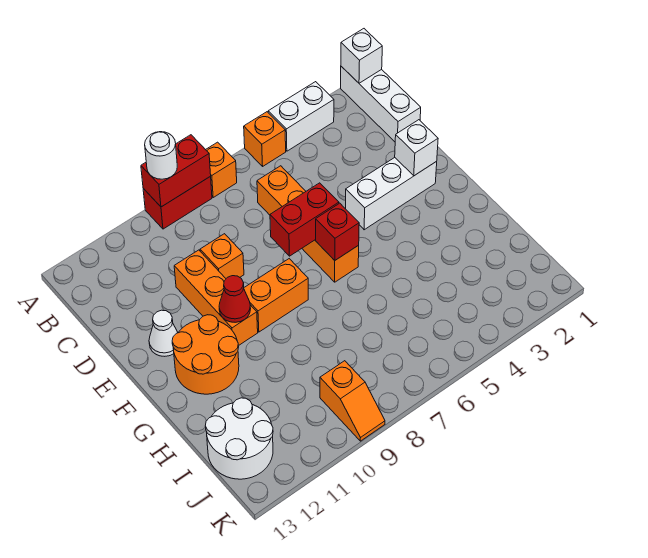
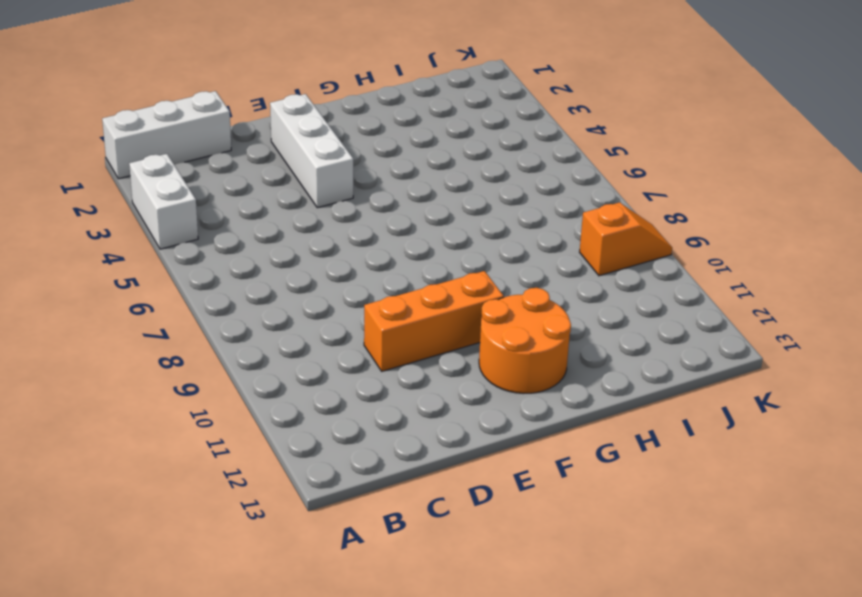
none -> orange brick A5 level 1
none -> orange brick A7 level 1
none -> red brick A8:A9 level 1

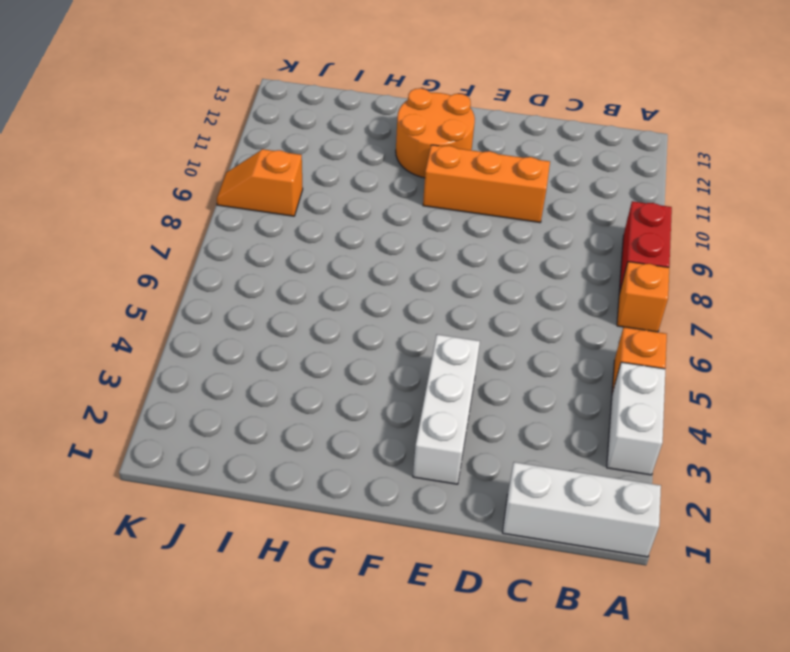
none -> orange brick C6:F6 level 1
none -> orange brick D9 level 1
none -> white cone E12 level 1

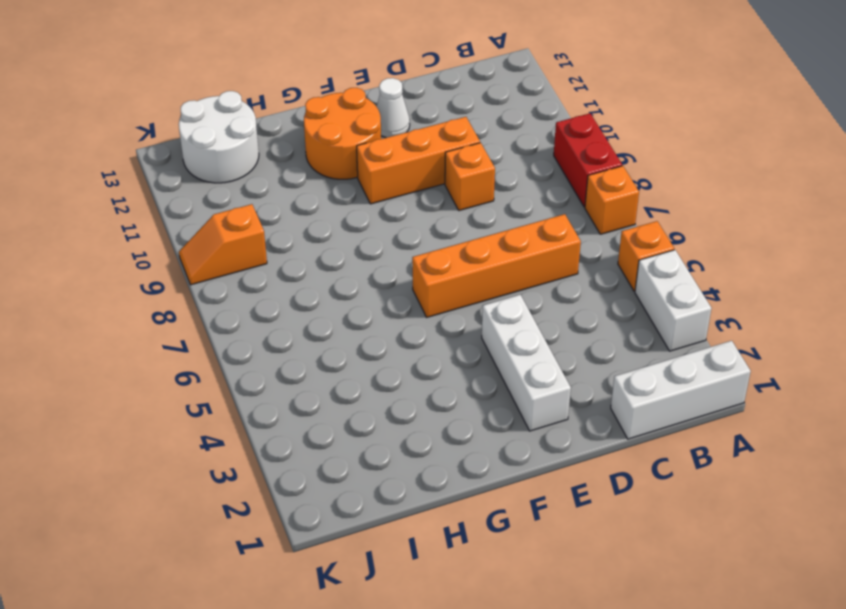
none -> orange brick F8:F9 level 1
none -> white brick A1 level 2
none -> red brick A8:A9 level 2

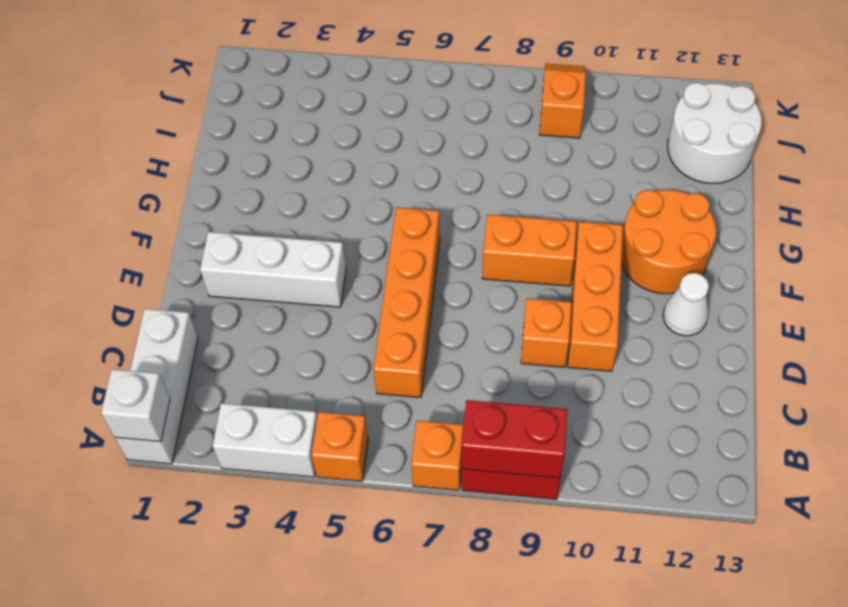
none -> white brick E2 level 2
none -> red brick E6:E7 level 2
none -> red brick F6 level 2

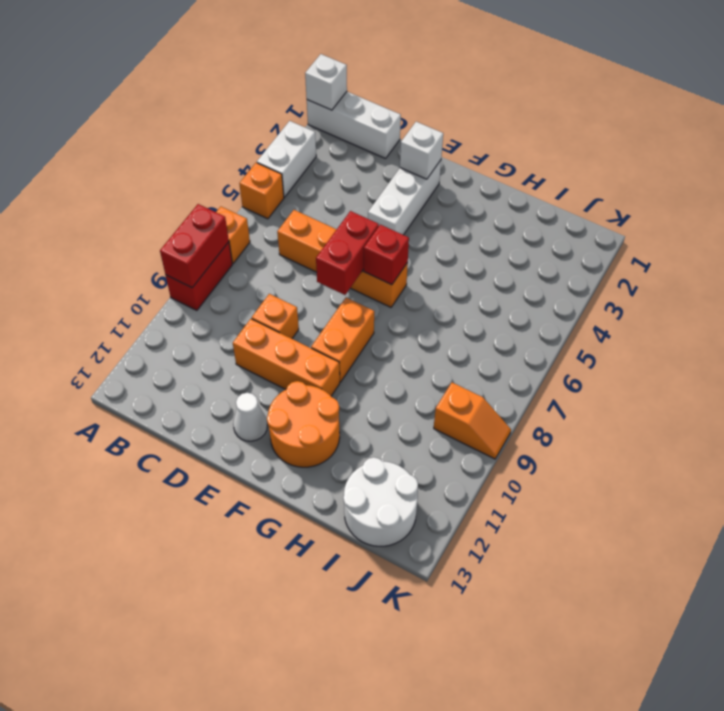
none -> red cone F10 level 2
none -> white round brick A9 level 3

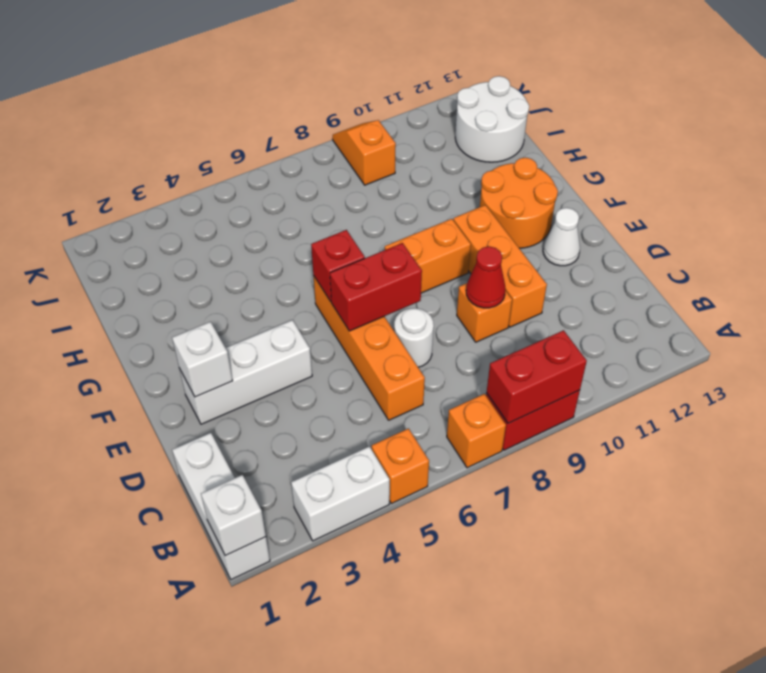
white round brick D7 level 1 -> white round brick A9 level 3
red cone D9 level 2 -> red cone F10 level 2

